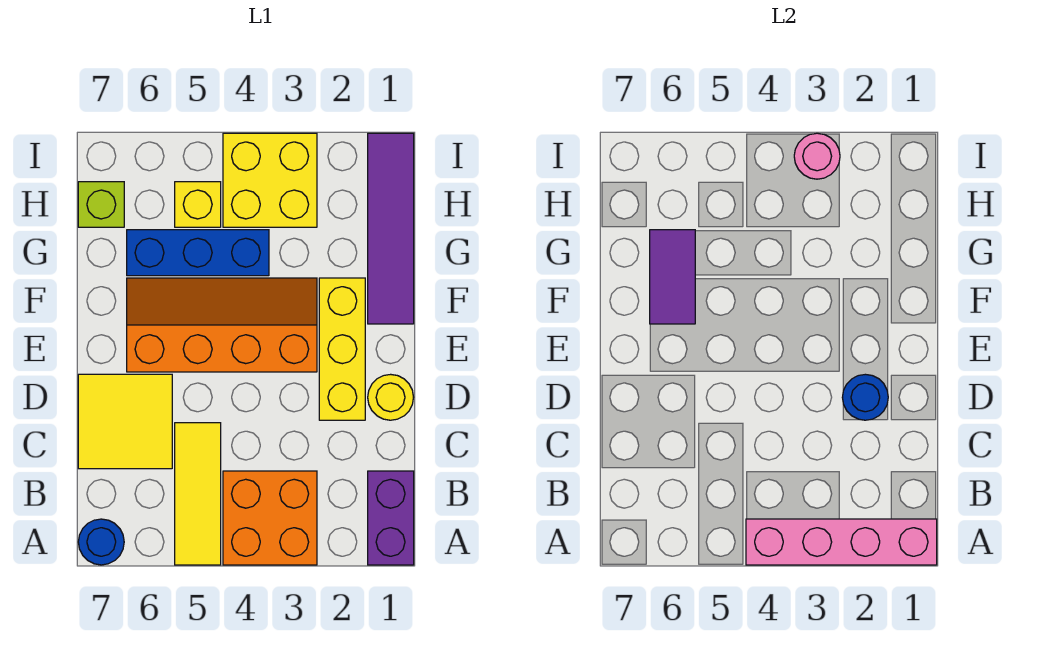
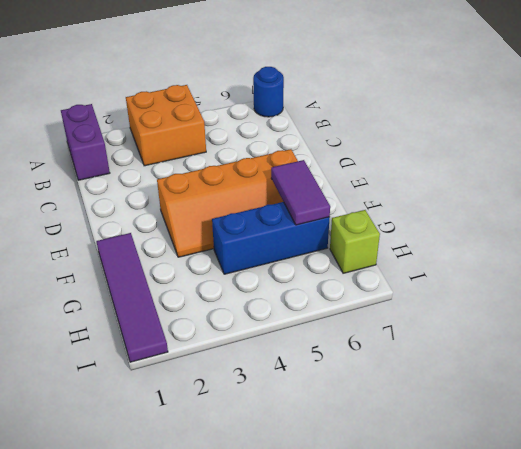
none -> yellow tile A5:C5 level 1
none -> yellow tile C6:D7 level 1
none -> yellow round brick D1 level 1

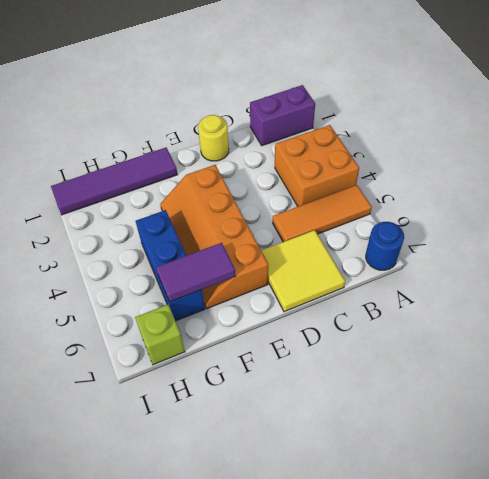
orange tile A5:C5 level 1 -> yellow tile A5:C5 level 1
none -> yellow brick D2:F2 level 1
none -> yellow brick H3:I4 level 1
none -> yellow brick H5 level 1

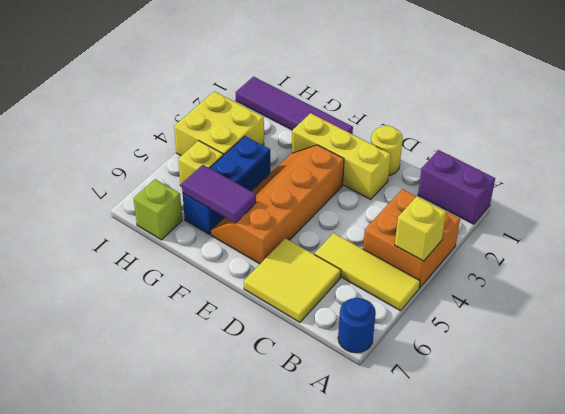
yellow brick A4 level 2 -> pink brick A1:A4 level 2
none -> blue round brick D2 level 2
none -> pink round brick I3 level 2

